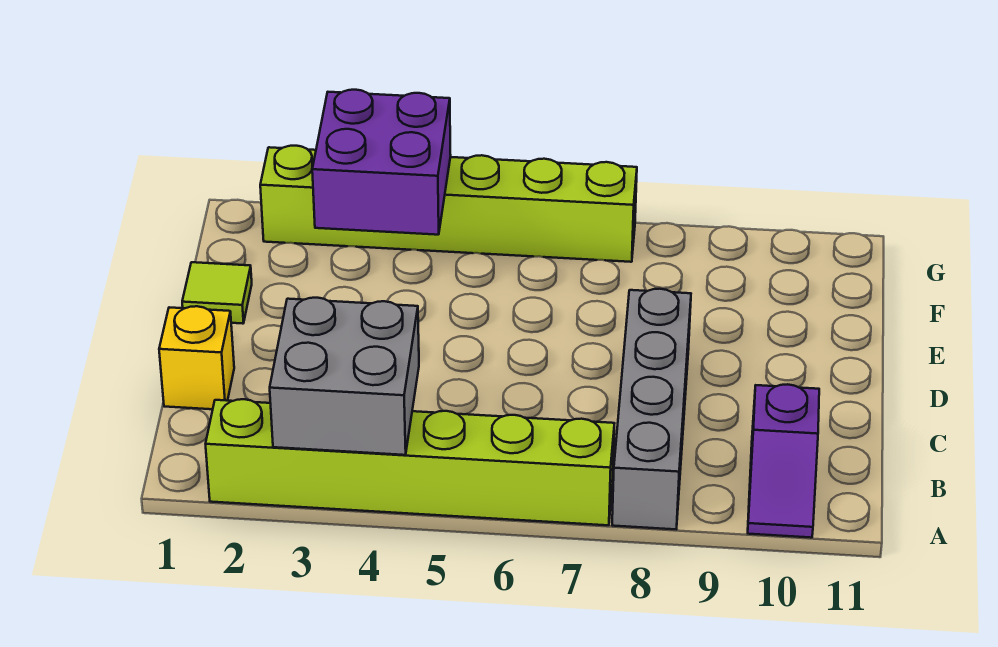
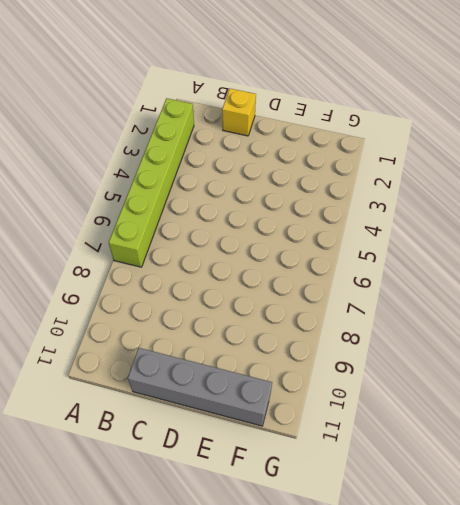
grey brick C11:F11 level 1 -> grey brick A8:D8 level 1
none -> purple slope A10:B10 level 1 top B
none -> lime tile E1 level 1

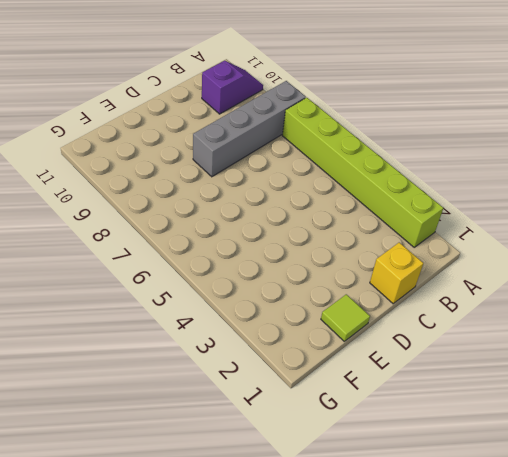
none -> lime brick G2:G7 level 1
none -> grey brick A3:B4 level 2

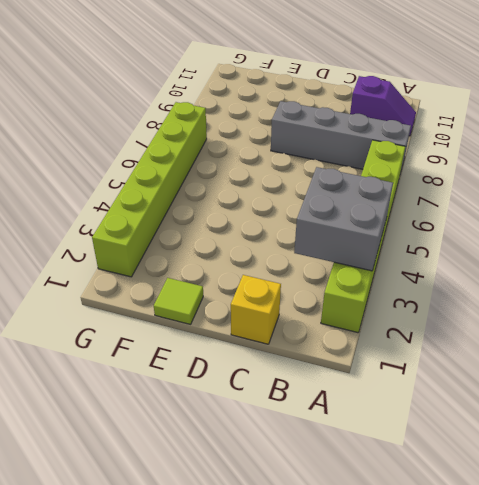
none -> purple brick F3:G4 level 2

